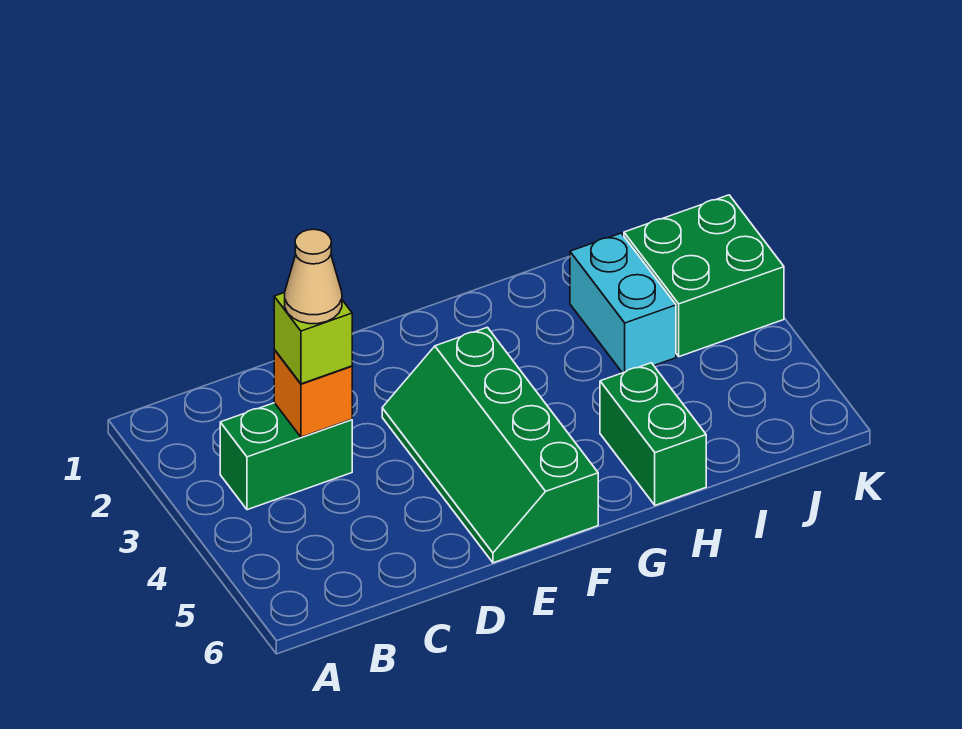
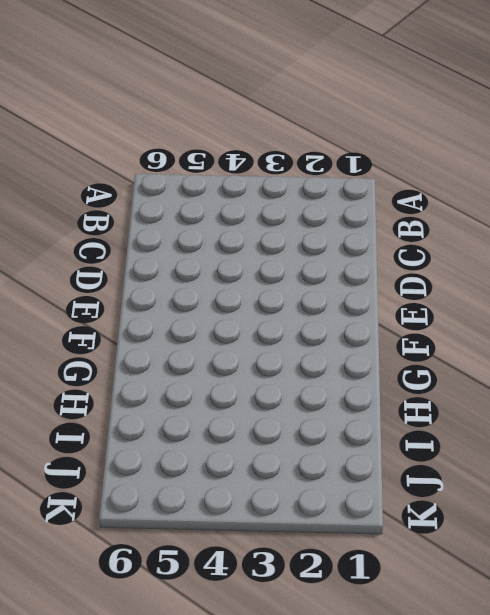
none -> green brick B3:C3 level 1
none -> green slope E3:F6 level 1 top F

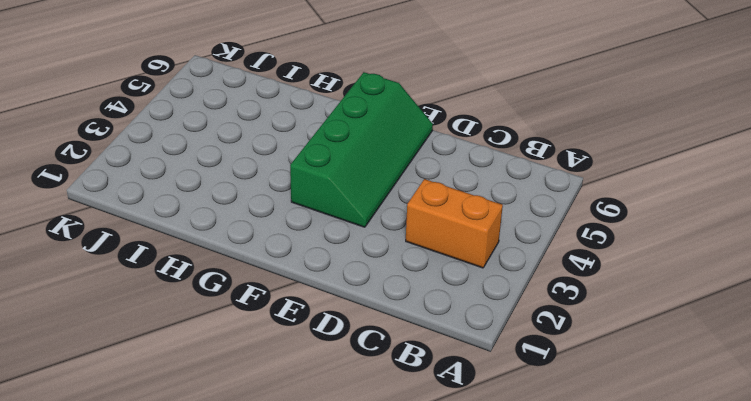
orange brick B3:C3 level 1 -> green brick B3:C3 level 1
none -> green brick H5:H6 level 1
none -> cyan brick I2:I3 level 1

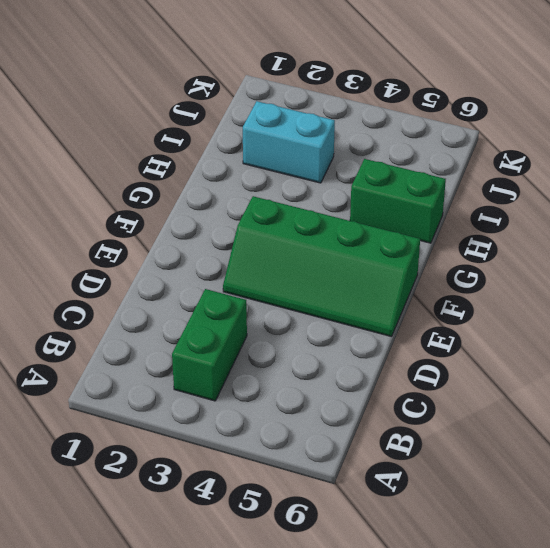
none -> green brick J2:K3 level 1
none -> orange brick C3 level 2

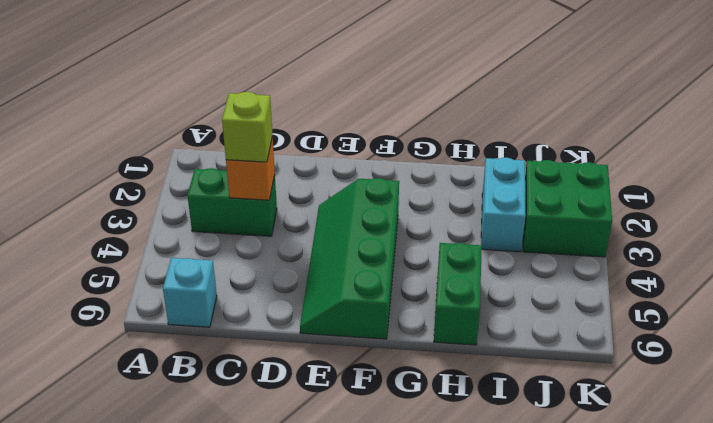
cyan brick B6 level 1 -> none
none -> tan cone C3 level 4

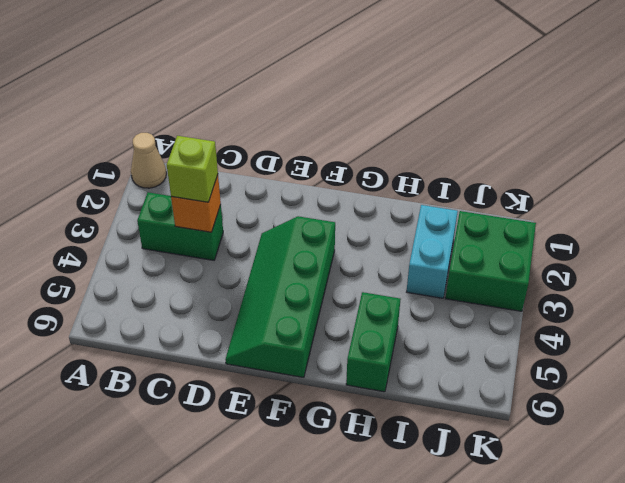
tan cone A1 level 1 -> tan cone C3 level 4

